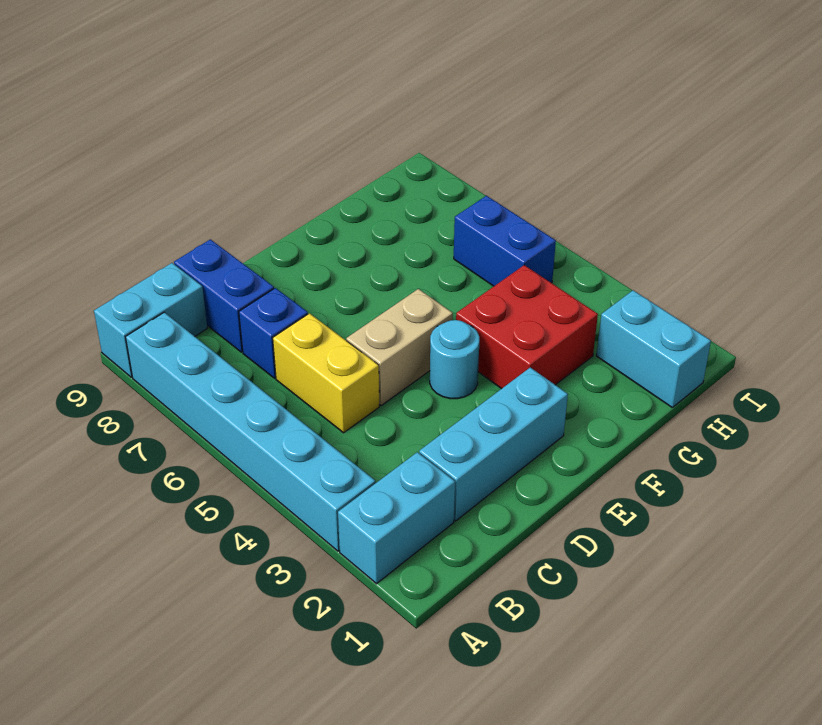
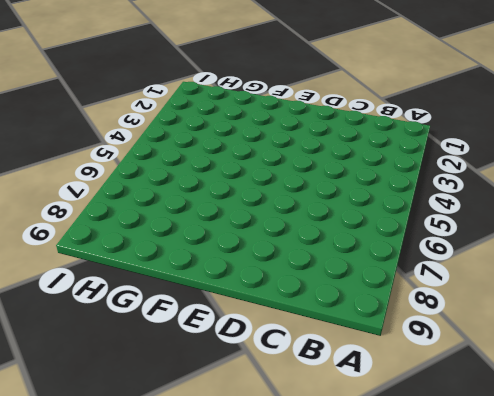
none -> cyan brick A2:B2 level 1
none -> cyan brick A3:A8 level 1
none -> cyan brick A9:B9 level 1

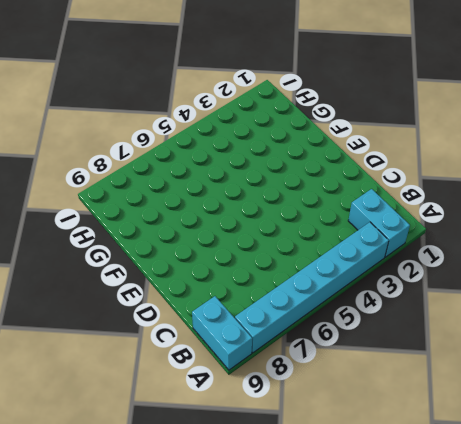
none -> cyan brick C2:E2 level 1
none -> yellow brick C5:C6 level 1
none -> blue brick C7 level 1

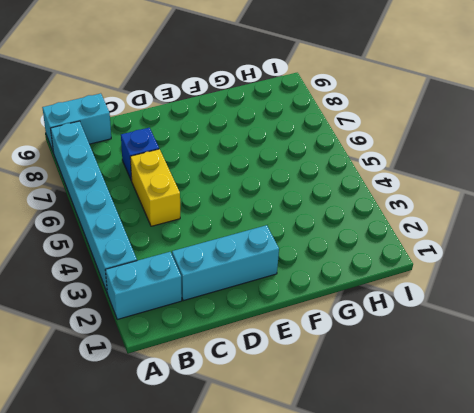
none -> blue brick C8:C9 level 1
none -> tan brick D5:E5 level 1
none -> cyan round brick E4 level 1

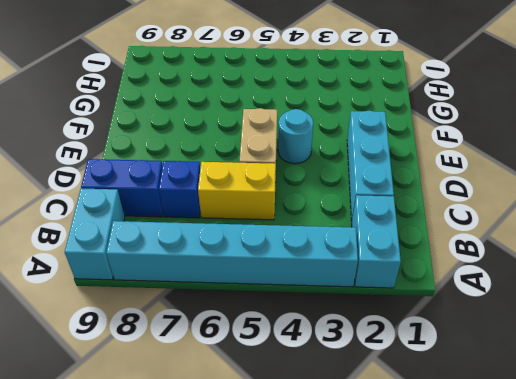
none -> red brick F3:G4 level 1
none -> cyan brick H1:H2 level 1
none -> blue brick H5:H6 level 1

